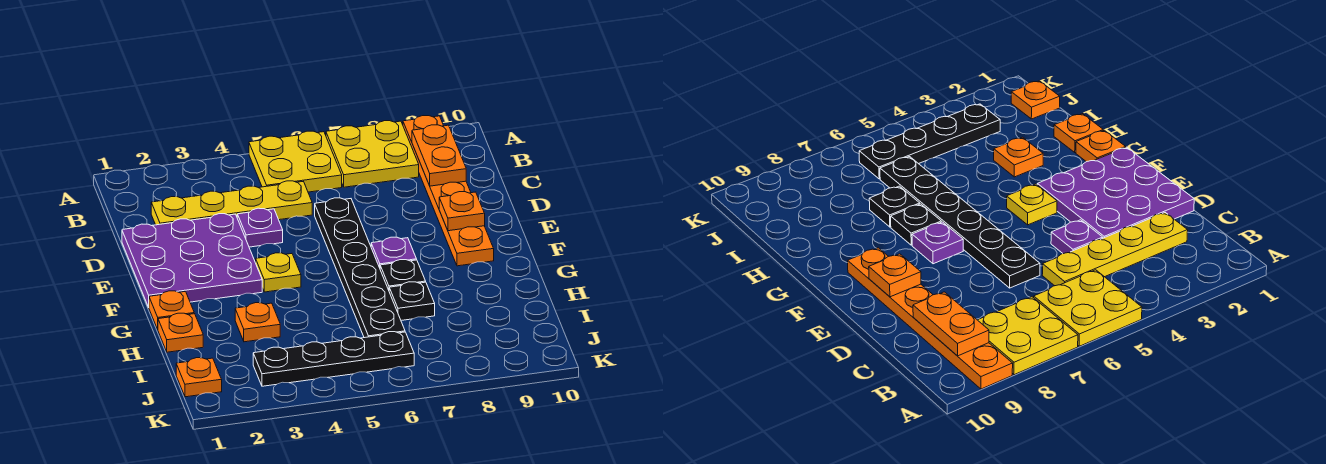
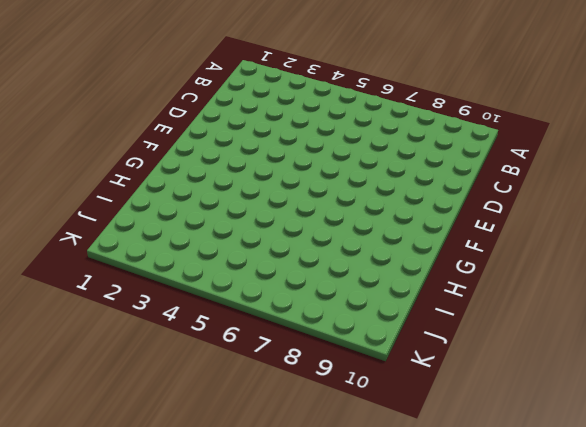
none -> yellow plate A5:B6 level 1
none -> yellow plate A7:B8 level 1
none -> orange plate A9:F9 level 1

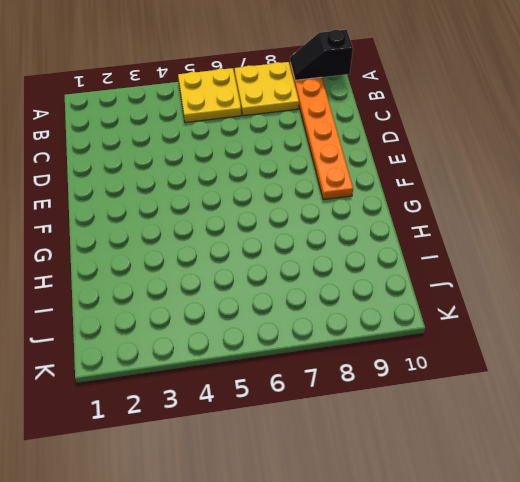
black slope A9:A10 level 2 top 10 -> none
none -> yellow plate C2:C5 level 1
none -> purple plate D1:F3 level 1
none -> purple plate D4 level 1

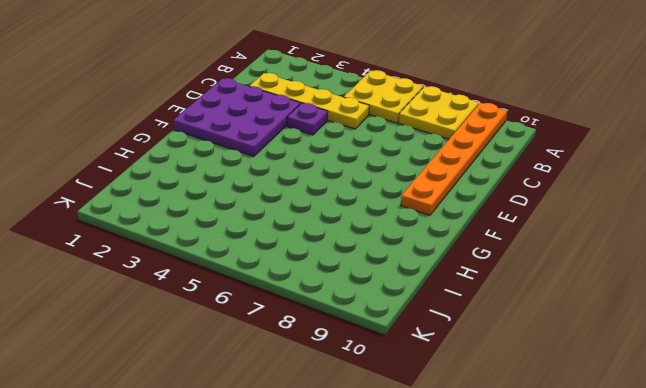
none -> black plate D6:I6 level 1
none -> yellow plate F4 level 1
none -> purple plate F7 level 1

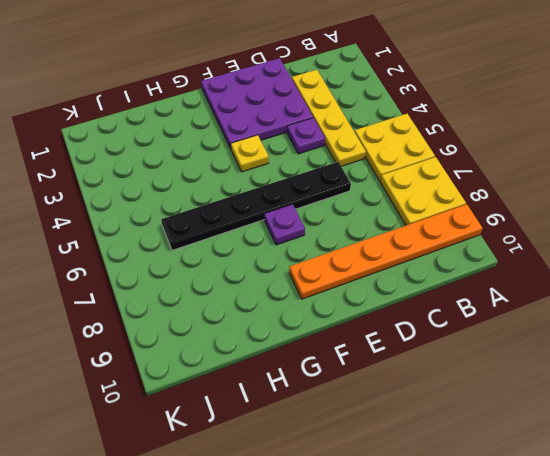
none -> orange plate G1 level 1
none -> black plate G7 level 1
none -> orange plate H1 level 1

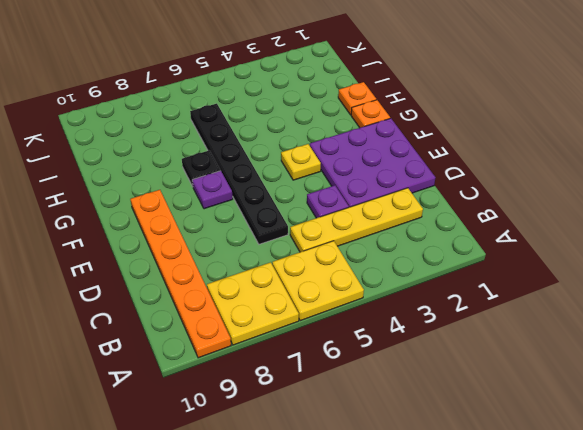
none -> orange plate H3 level 1
none -> black plate H7 level 1
none -> orange plate J1 level 1

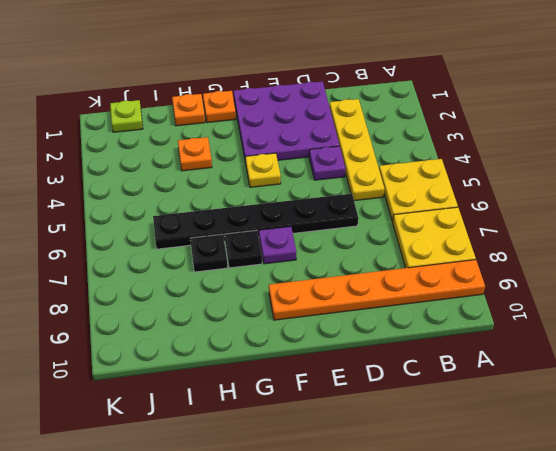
lime plate J1 level 1 -> orange plate J1 level 1
none -> black plate J3:J6 level 1
none -> orange plate B9:C9 level 2
none -> orange plate E9 level 2

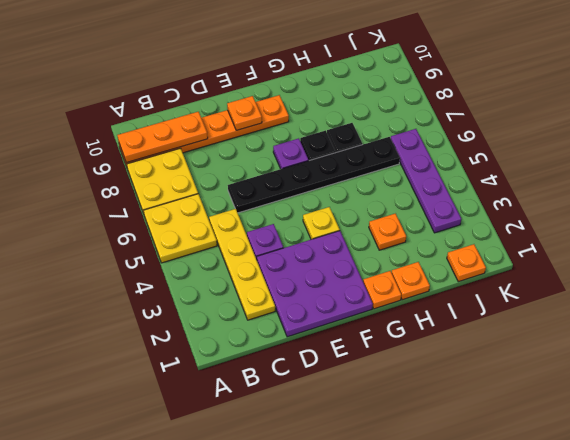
orange plate A9:C9 level 2 -> orange plate B9:C9 level 2
purple plate J3:J6 level 1 -> black plate J3:J6 level 1

